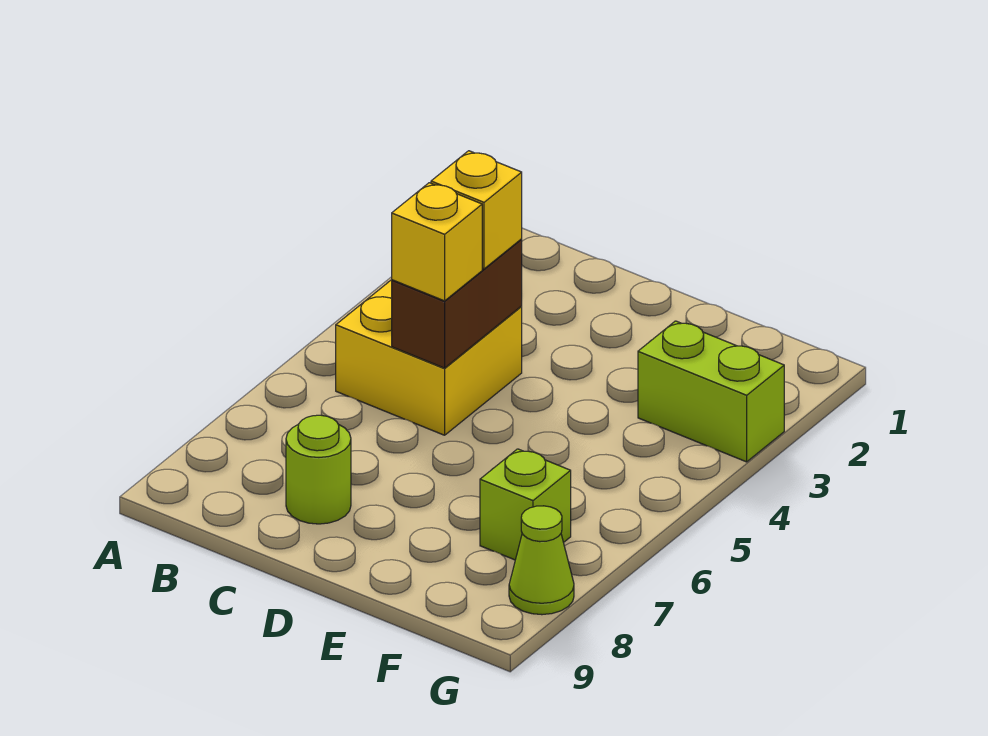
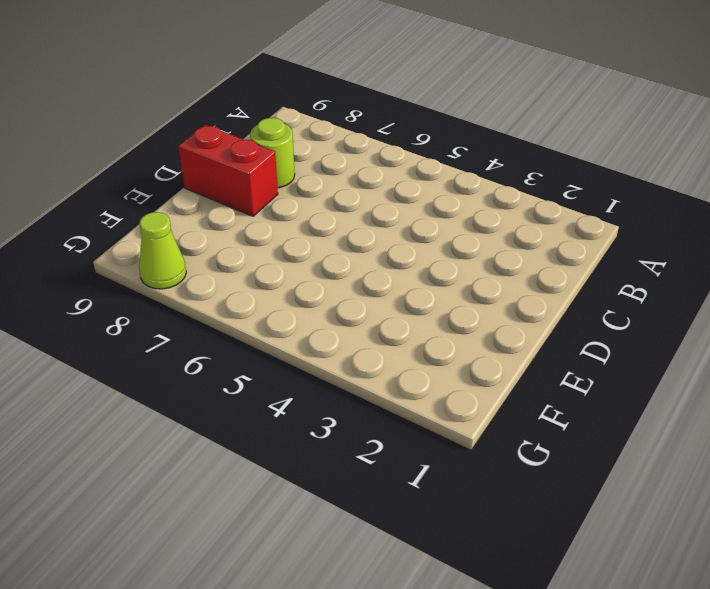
red brick D8:D9 level 1 -> none
none -> yellow brick B4:C5 level 1
none -> lime brick F3:G3 level 1

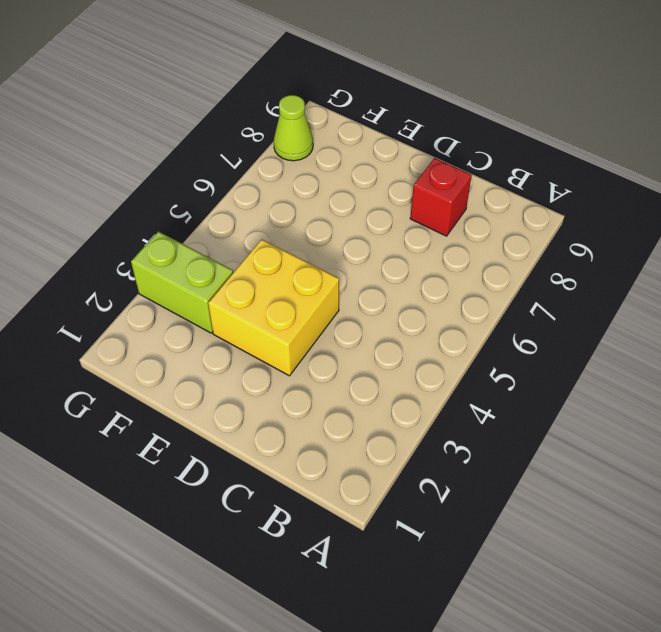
red brick C8 level 1 -> lime round brick C8 level 1
yellow brick D3:E4 level 1 -> yellow brick B4:C5 level 1
none -> lime brick F7 level 1
none -> brown brick C4:C5 level 2

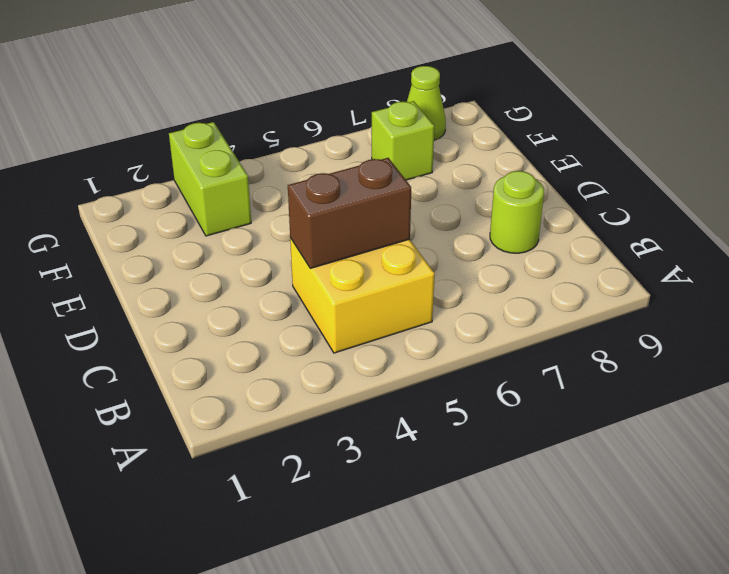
none -> yellow brick C4 level 3
none -> yellow brick C5 level 3

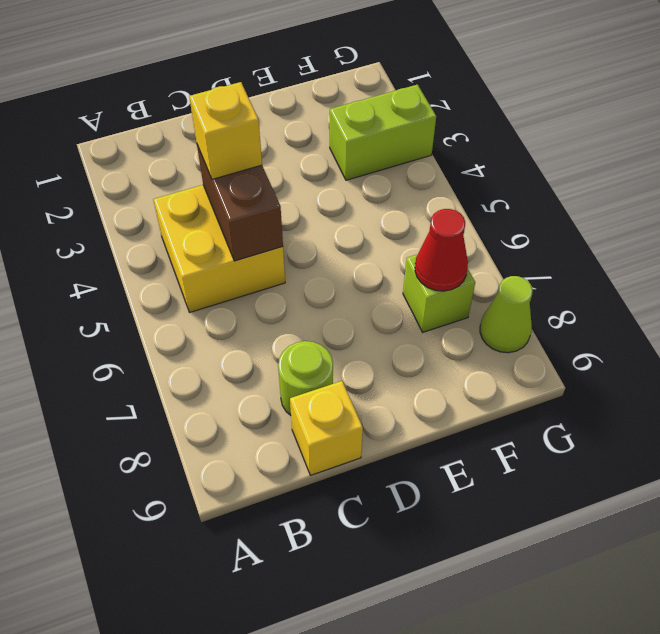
yellow brick C9 level 1 -> yellow brick C5 level 3
red cone F7 level 2 -> none

